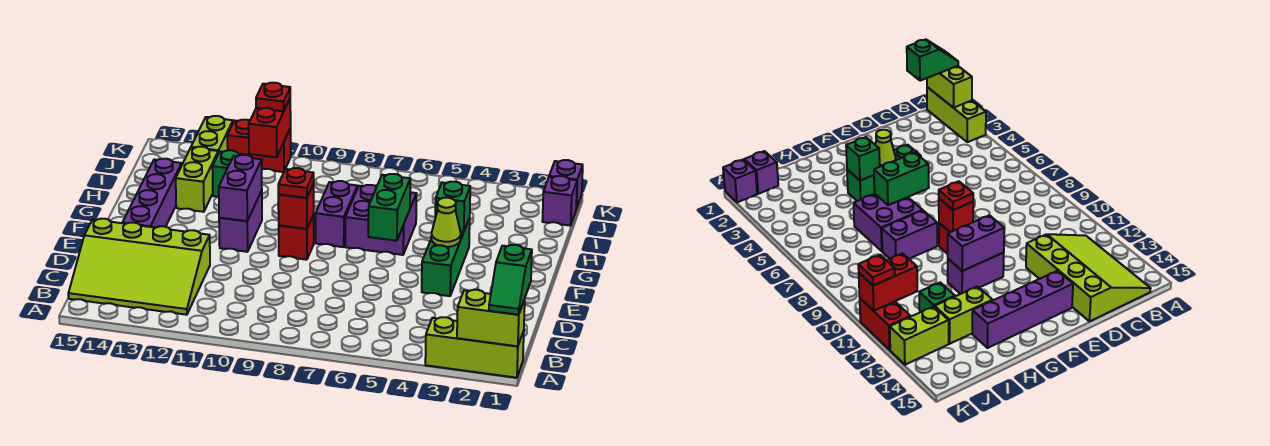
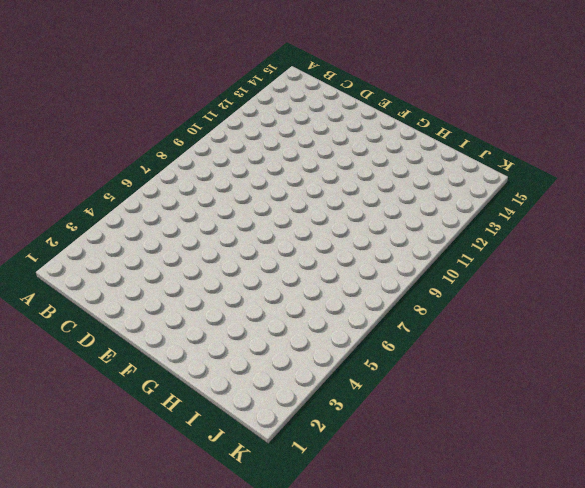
none -> lime brick A1:A3 level 1
none -> lime slope B12:D15 level 1 top D
none -> green brick E4:G4 level 1

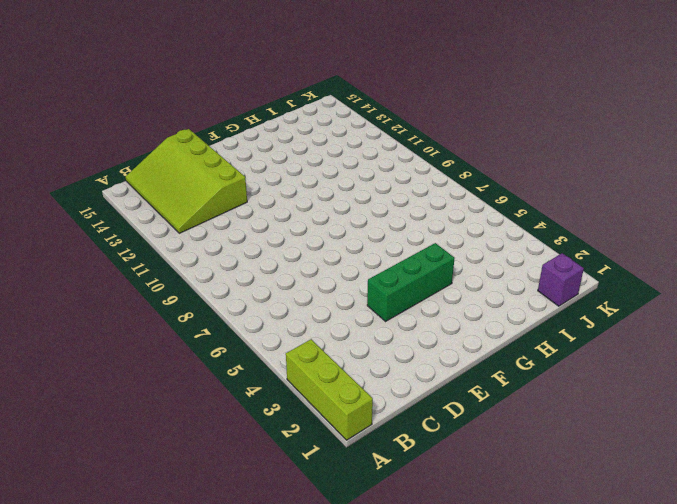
none -> purple brick E14:H14 level 1
none -> red brick F9 level 1
none -> purple brick F11:G11 level 1

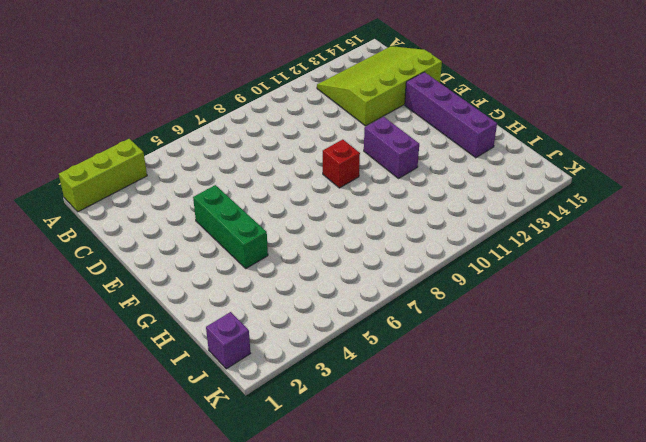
none -> purple brick G6:H7 level 1
none -> purple brick G8:H8 level 1
none -> lime brick H13:I13 level 1

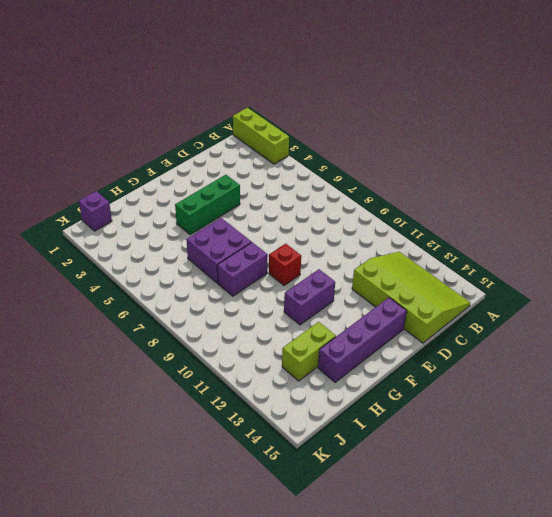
none -> green brick I12 level 1
none -> lime brick J13:K13 level 1
none -> purple brick K1 level 1

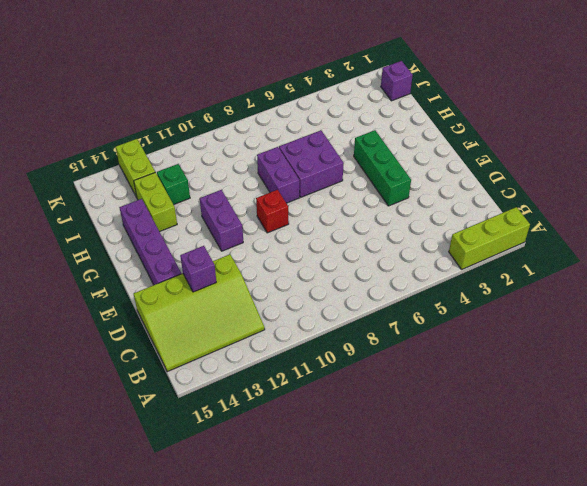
purple brick D13 level 2 -> purple brick K1 level 1
none -> red brick K11:K12 level 1
none -> lime brick A1:A2 level 2
none -> lime cone F4 level 2

